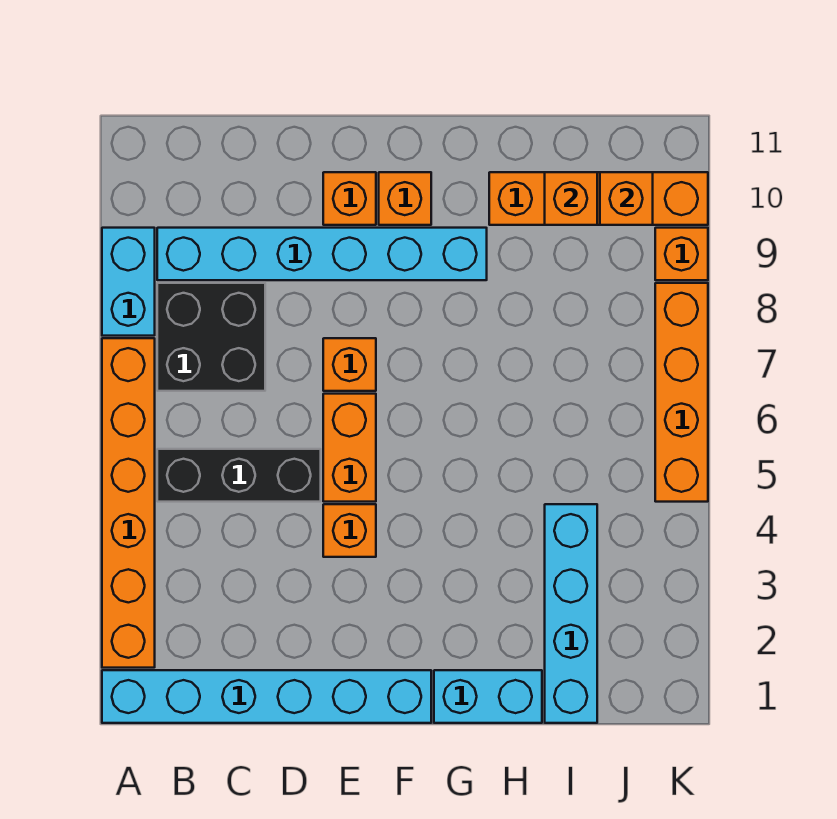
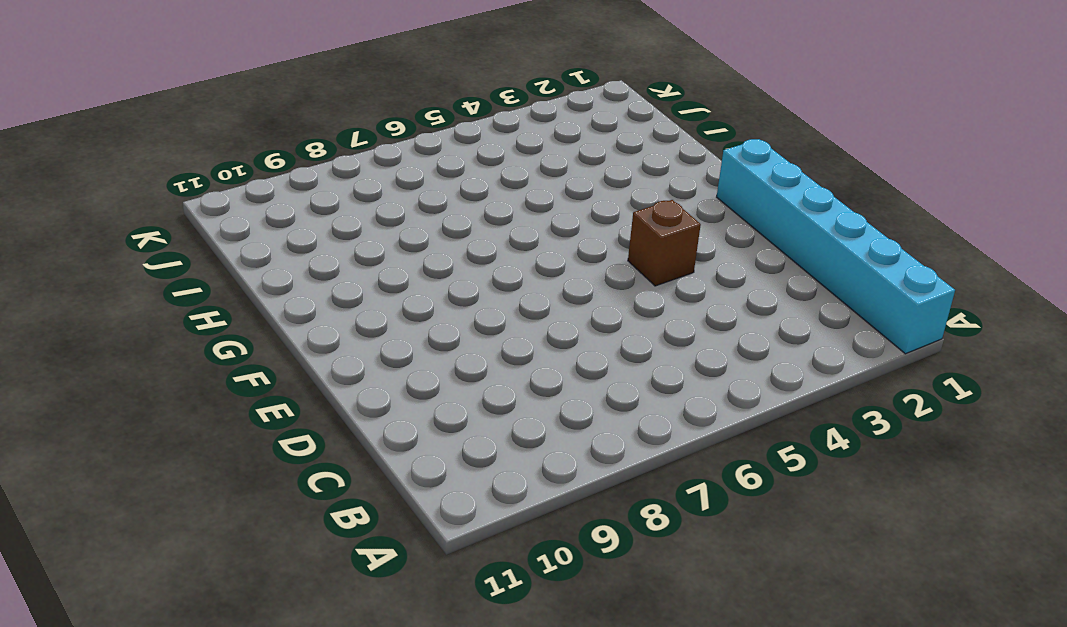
brown brick E4 level 1 -> orange brick E4 level 1
none -> orange brick A2:A7 level 1
none -> cyan brick A8:A9 level 1
none -> black brick B5:D5 level 1

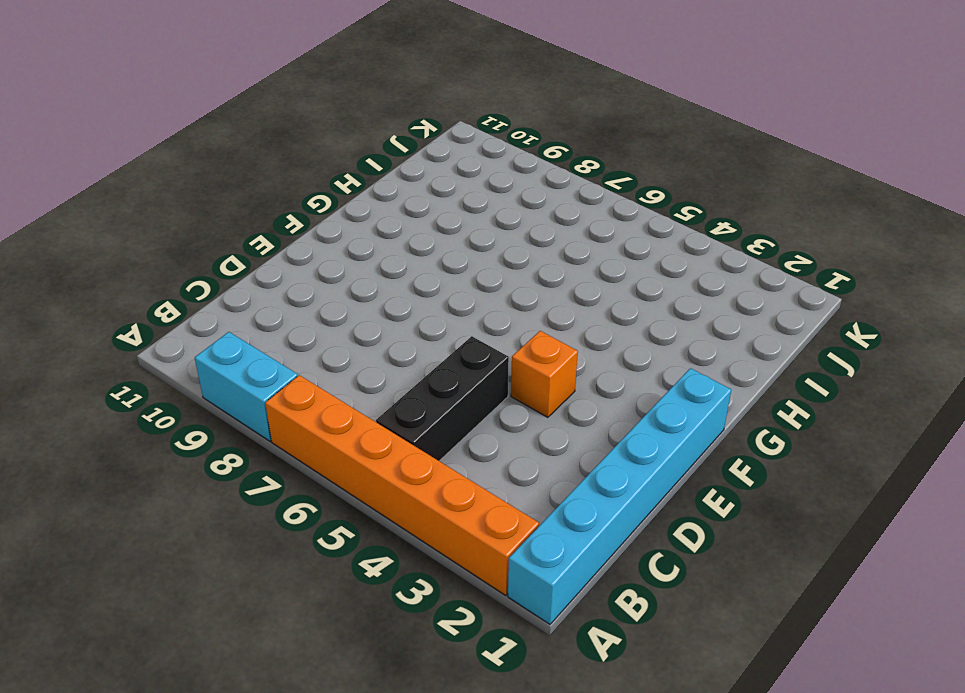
none -> black brick B7:C8 level 1
none -> cyan brick B9:G9 level 1
none -> orange brick E5:E6 level 1

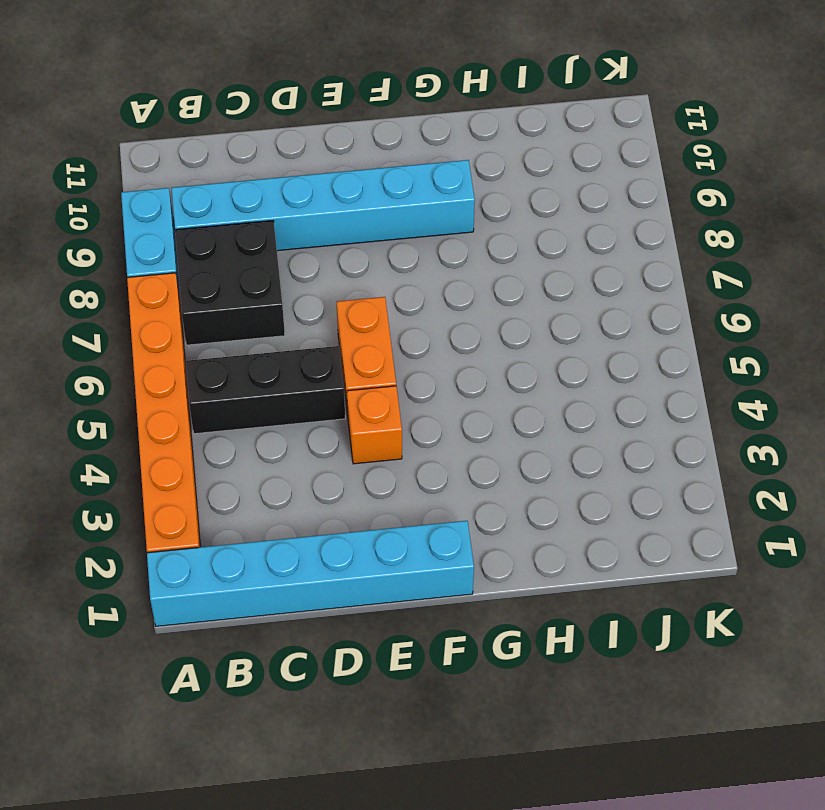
none -> orange brick E7 level 1
none -> orange brick E10 level 1
none -> orange brick F10 level 1

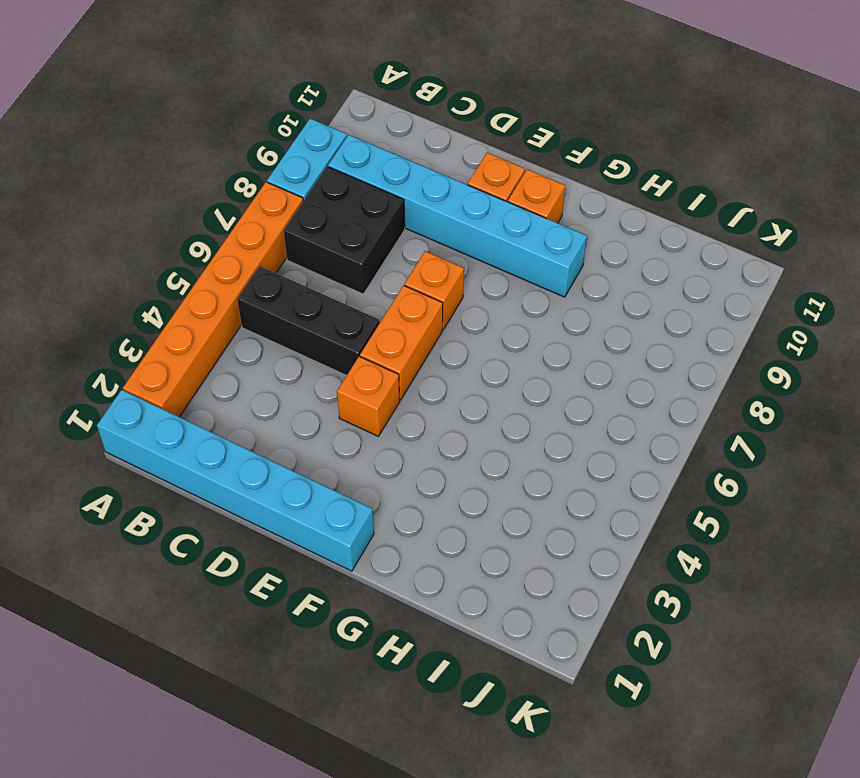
none -> cyan brick G1:H1 level 1
none -> orange brick H10:K10 level 1
none -> cyan brick I1:I4 level 1

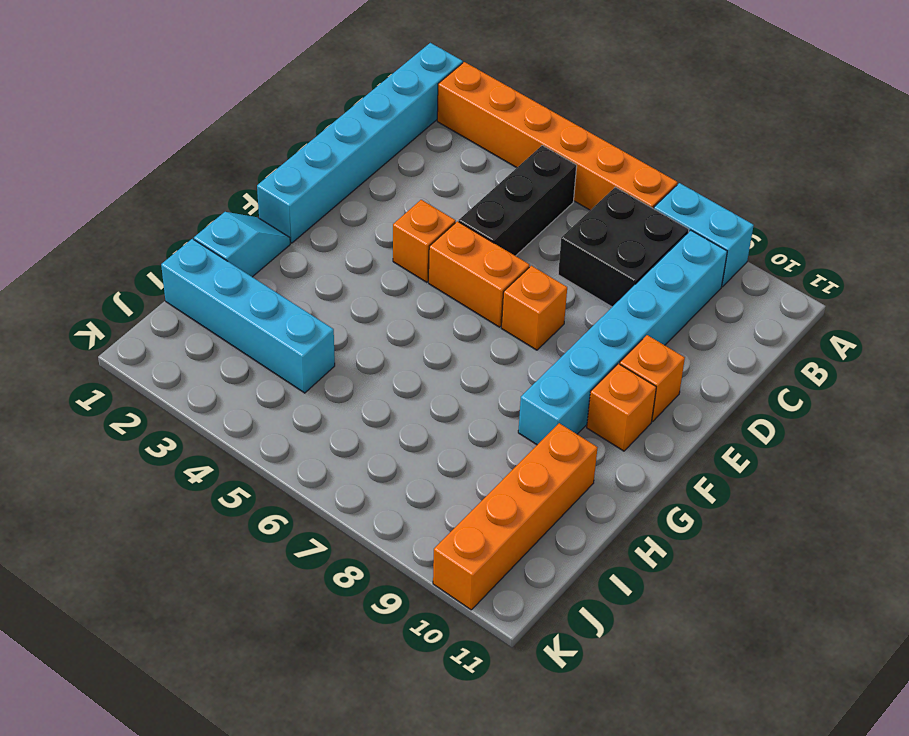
cyan slope G1:H1 level 1 top H -> cyan brick G1:H1 level 1
none -> orange brick K5:K8 level 1
none -> orange brick K9 level 1
none -> orange brick I10 level 2

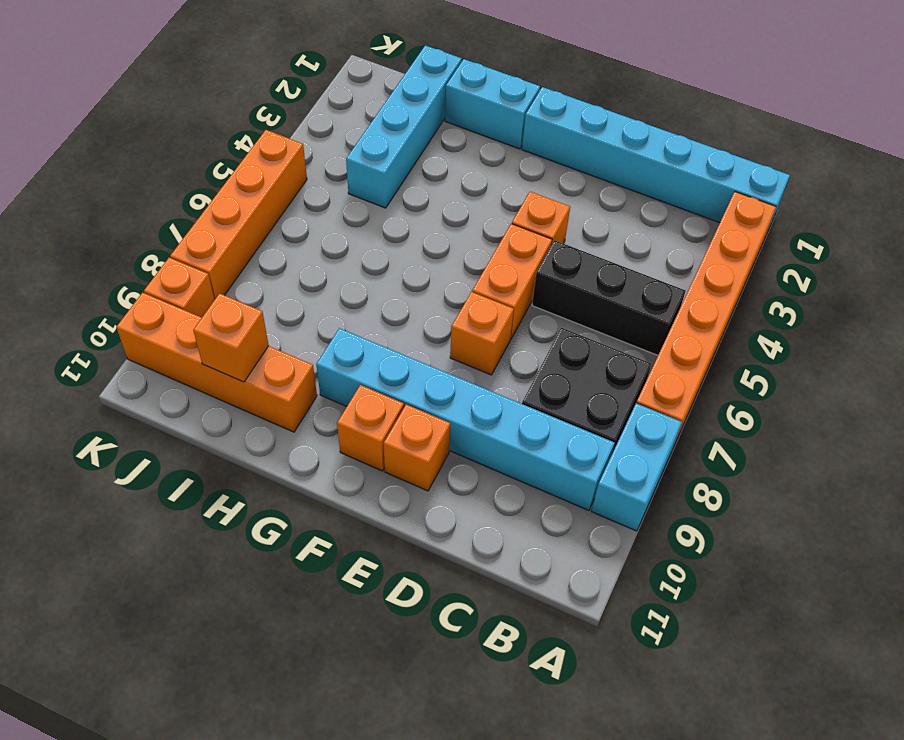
none -> orange brick J10 level 2

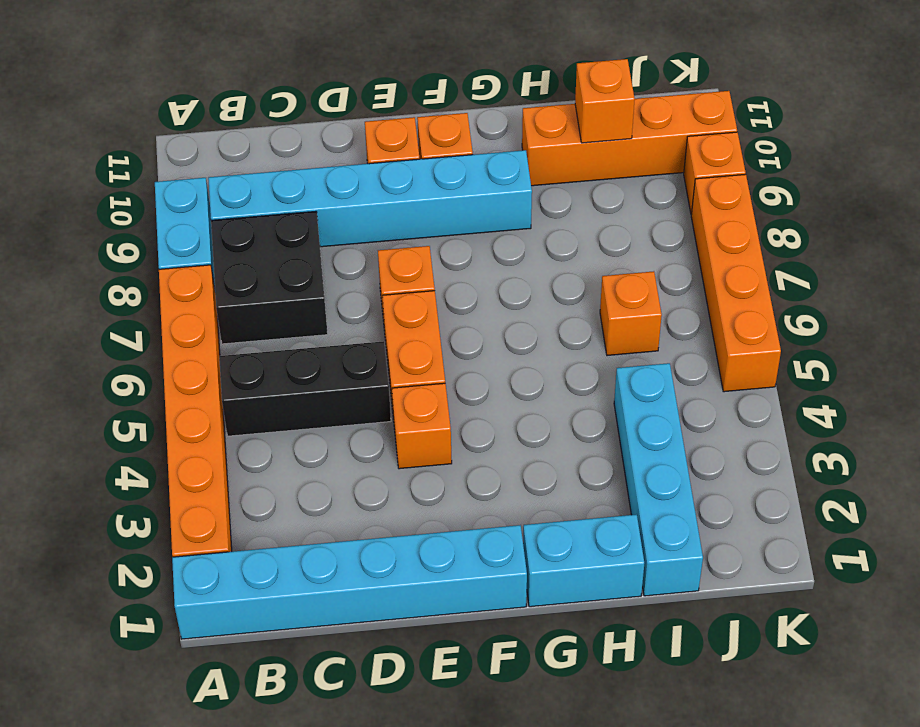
orange brick I6 level 1 -> orange brick J10 level 2

